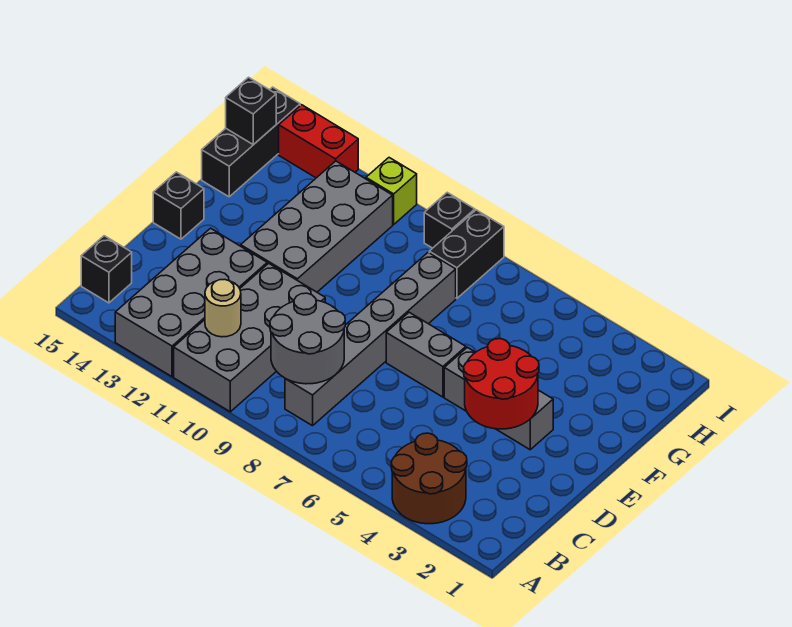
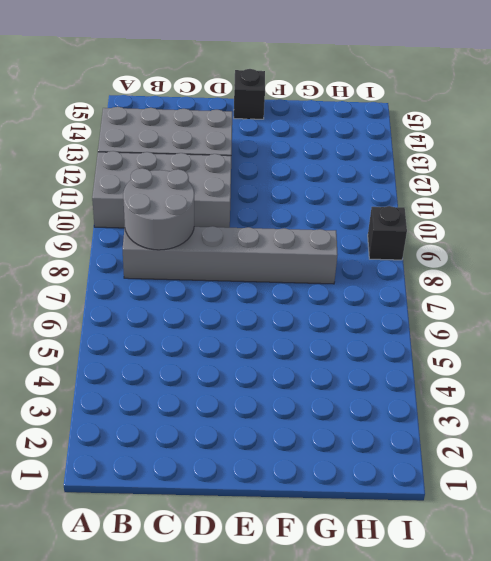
none -> brown round brick A3:B4 level 1
none -> black brick B15 level 1
none -> grey brick E3:E5 level 1

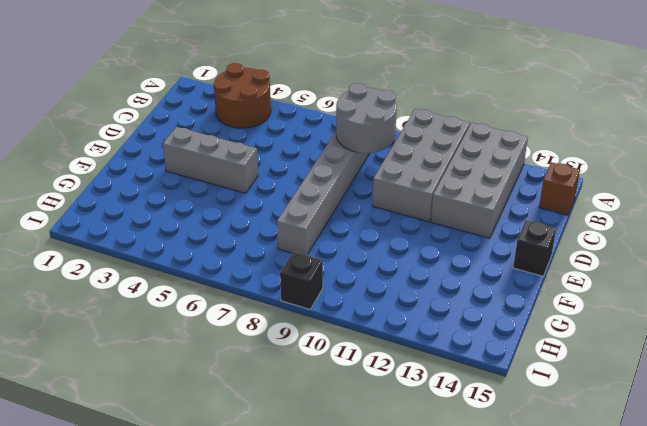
brown brick B15 level 1 -> black brick B15 level 1
none -> grey brick E6:E7 level 1
none -> grey brick E11:H12 level 1
none -> black brick G15:I15 level 1

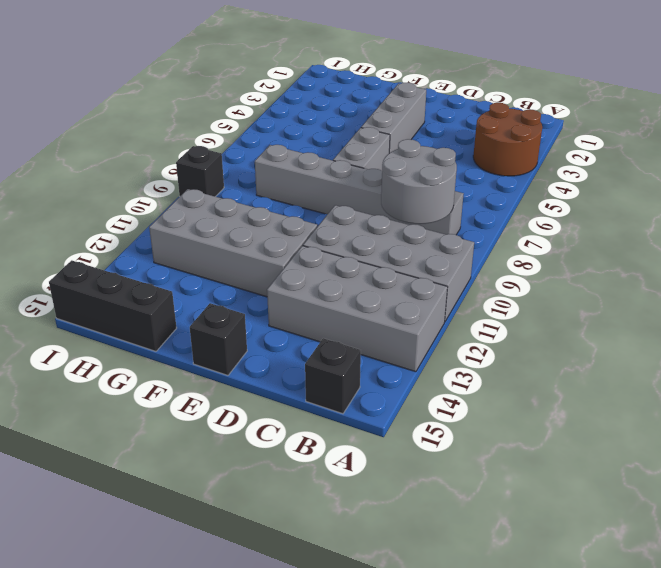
none -> black brick H8:I8 level 1
none -> lime brick I11 level 1
none -> red brick I13:I14 level 1

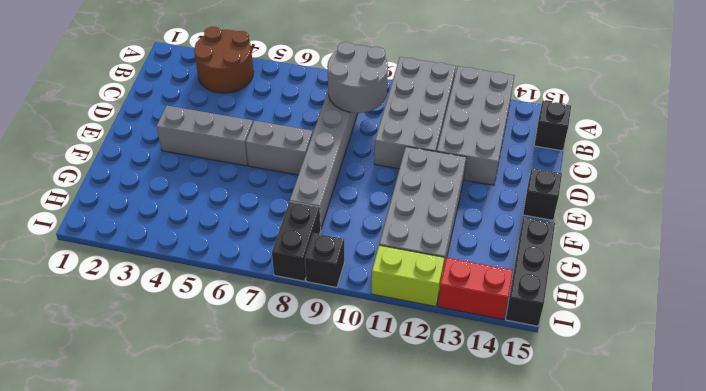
lime brick I11:I12 level 1 -> lime brick I11 level 1
none -> tan round brick B11 level 2
none -> red round brick D3:E4 level 2
none -> black brick H15 level 2

